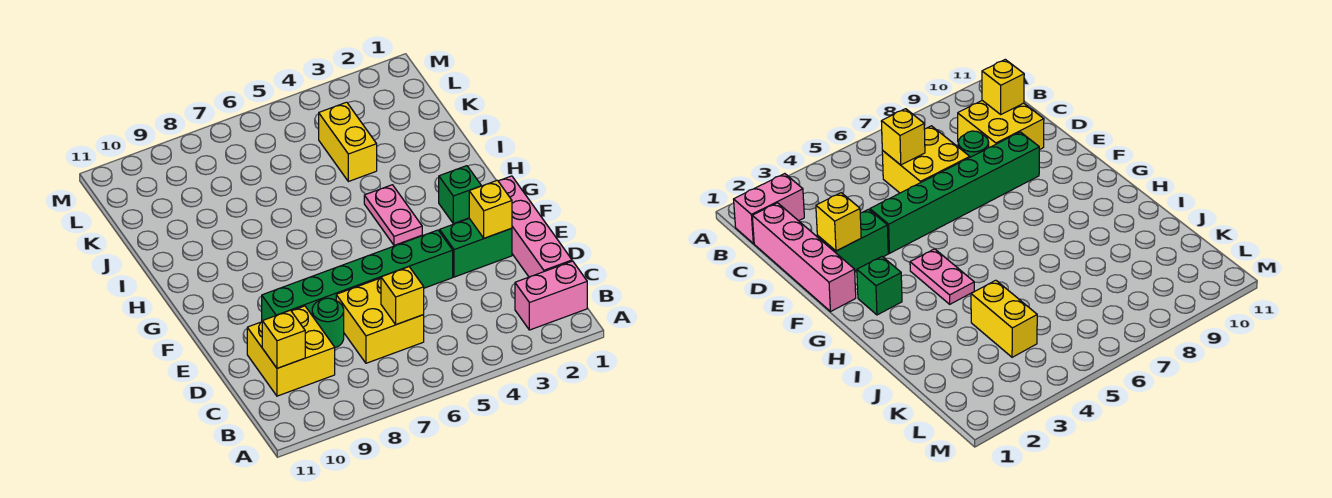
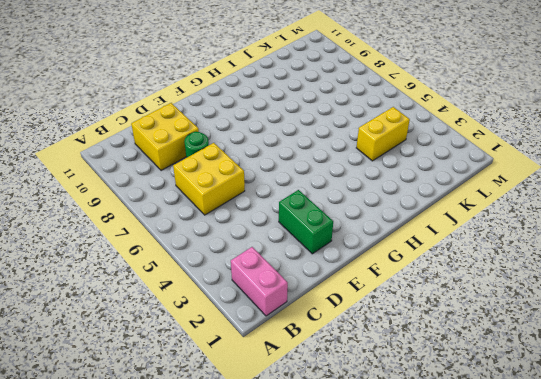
none -> pink brick C1:F1 level 1
none -> green brick E4:E9 level 1
none -> green brick G2 level 1

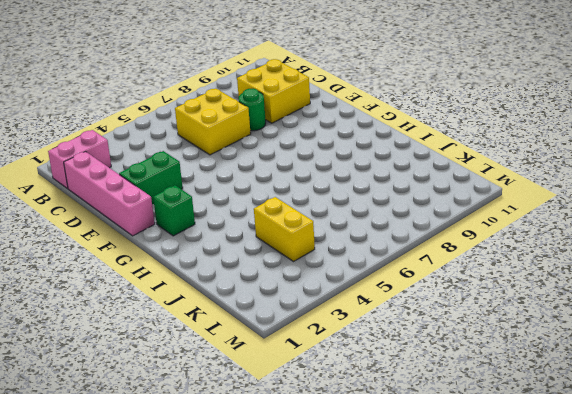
none -> green brick E4:E9 level 1
none -> pink plate G4:H4 level 1
none -> yellow brick C6 level 2

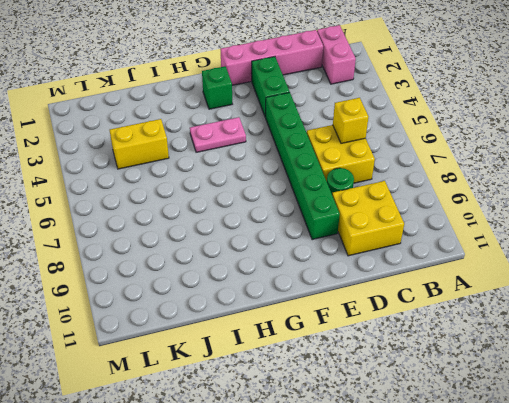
none -> yellow brick C10 level 2
none -> yellow brick E2 level 2

